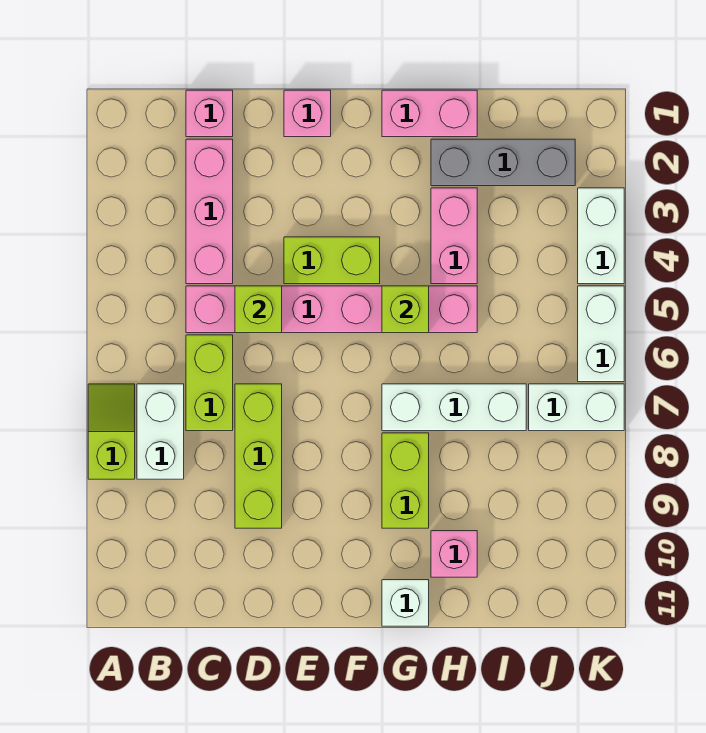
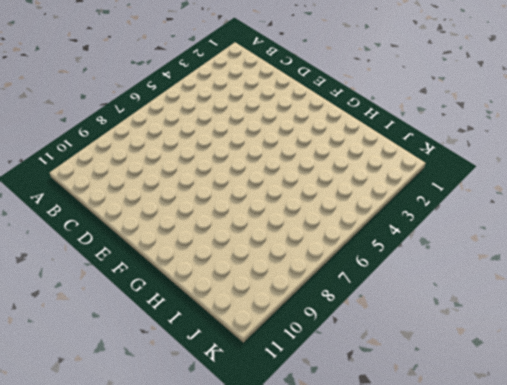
none -> lime slope A7:A8 level 1 top 8
none -> white brick B7:B8 level 1
none -> pink brick C1 level 1

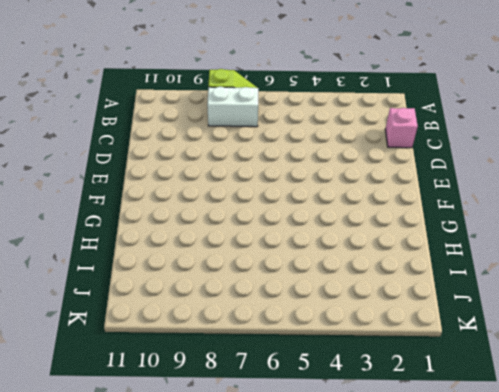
none -> pink brick C2:C4 level 1
none -> pink brick C5:H5 level 1
none -> lime brick C6:C7 level 1

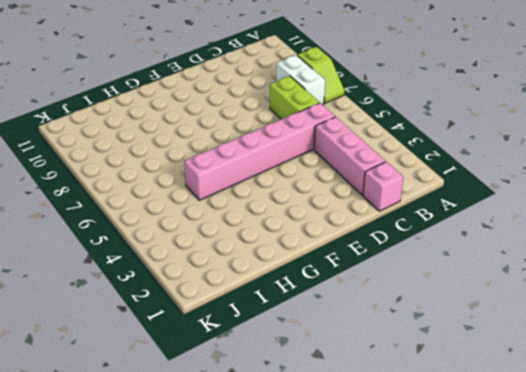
none -> lime brick D7:D9 level 1
none -> pink brick E1 level 1
none -> lime brick E4:F4 level 1

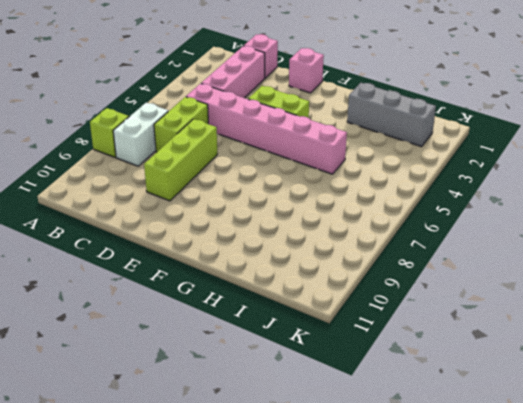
none -> pink brick G1:H1 level 1
none -> white brick G7:I7 level 1
none -> lime brick G8:G9 level 1

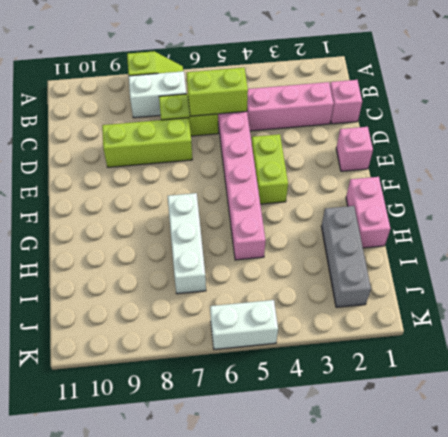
lime brick C5:C6 level 2 -> lime brick G8:G9 level 1
none -> white brick G11 level 1
none -> pink brick H3:H4 level 1
none -> pink brick H10 level 1

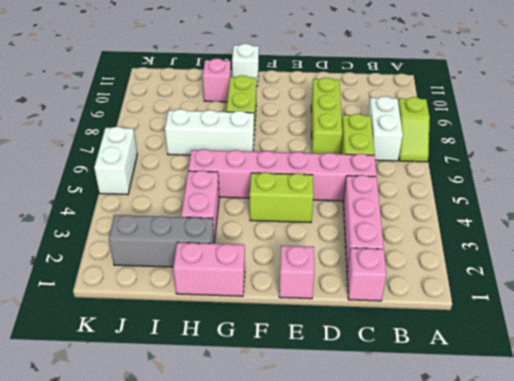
none -> white brick J7:K7 level 1
none -> white brick K3:K4 level 1
none -> lime brick D5 level 2

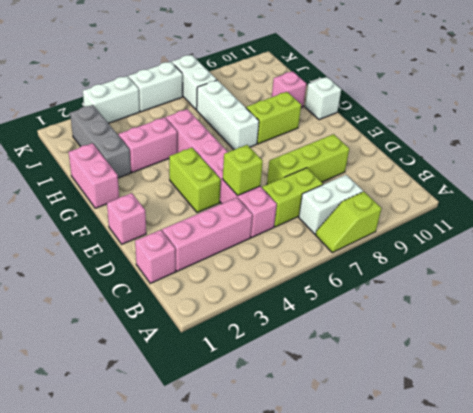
none -> lime brick G5 level 2

